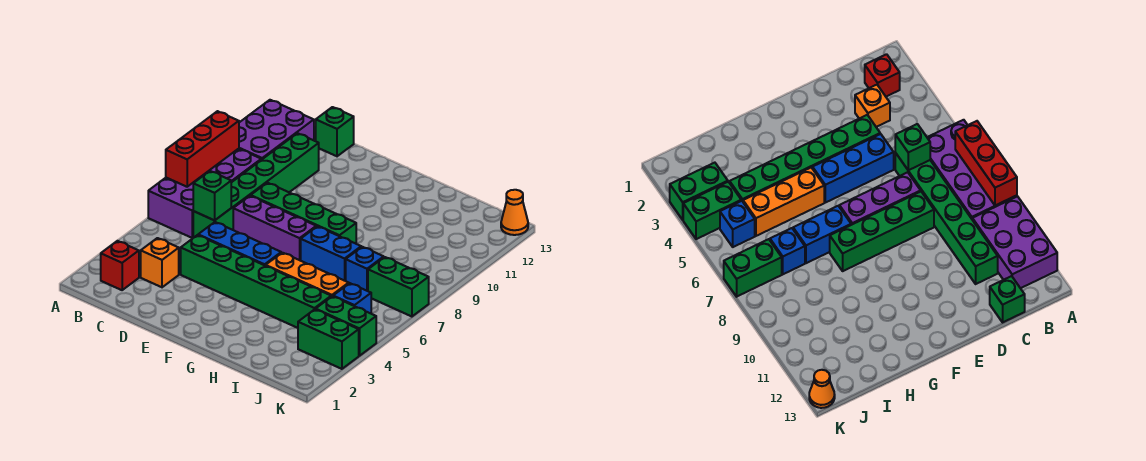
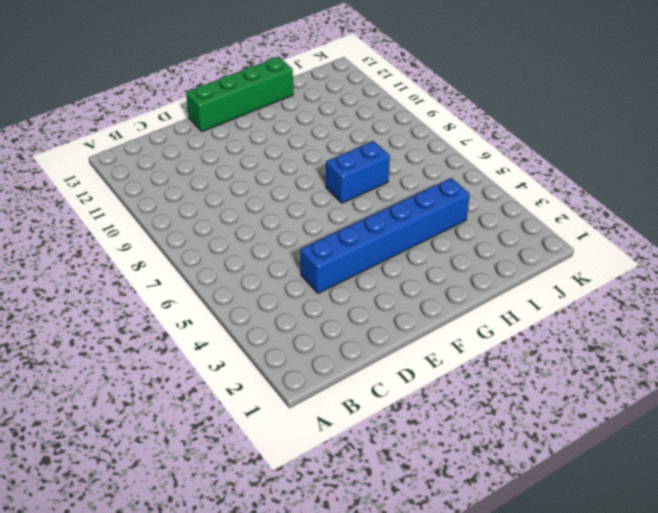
blue brick D4:I4 level 1 -> green brick D4:I4 level 1
green brick E13:H13 level 1 -> green brick D8:G8 level 1
none -> purple brick A6:B9 level 1
none -> purple brick A10:B12 level 1
none -> red brick B2 level 1

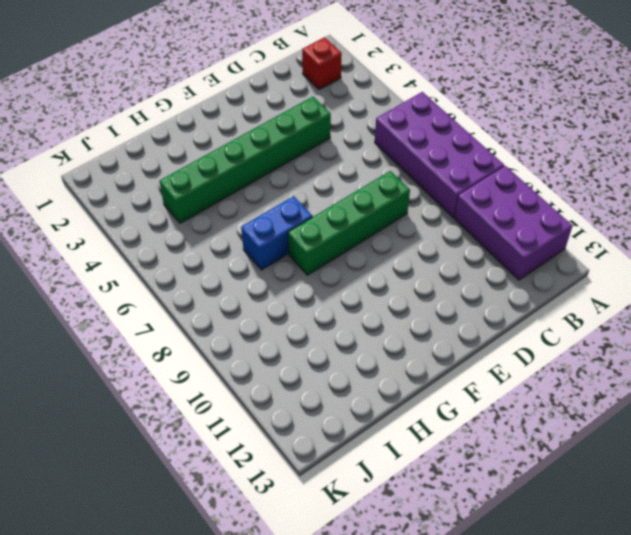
none -> orange brick C3 level 1
none -> green brick C6:C11 level 1
none -> green brick C13 level 1

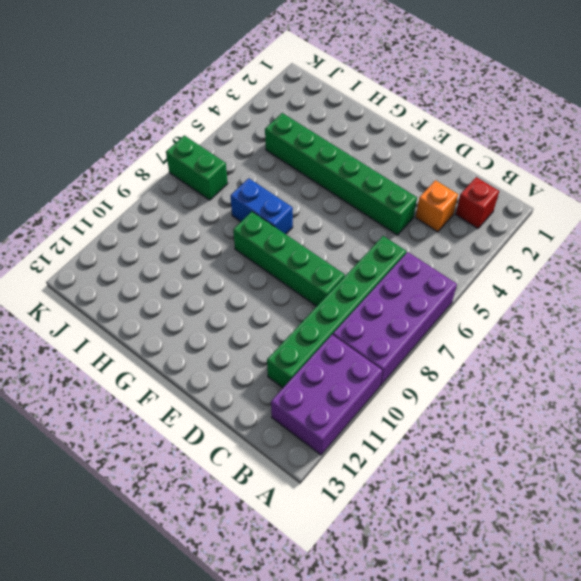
none -> green brick C13 level 1
none -> blue brick D5:F5 level 1
none -> purple brick D7:F7 level 1

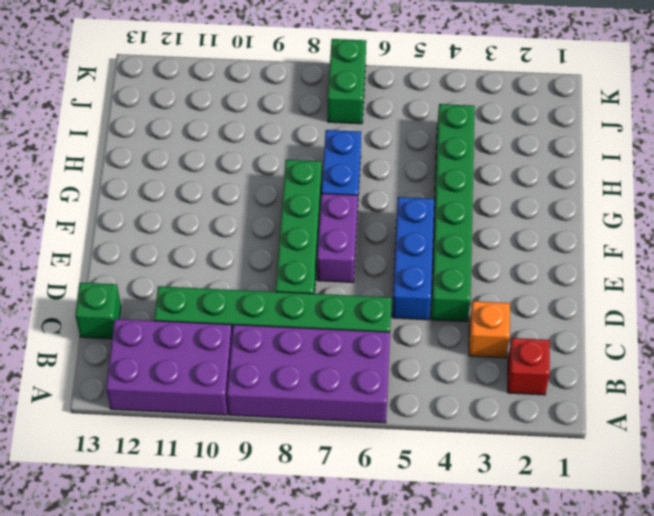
purple brick E7:F7 level 1 -> purple brick D7:F7 level 1
none -> orange brick G5:I5 level 1
none -> blue brick I7 level 1
none -> green brick J3:K3 level 1

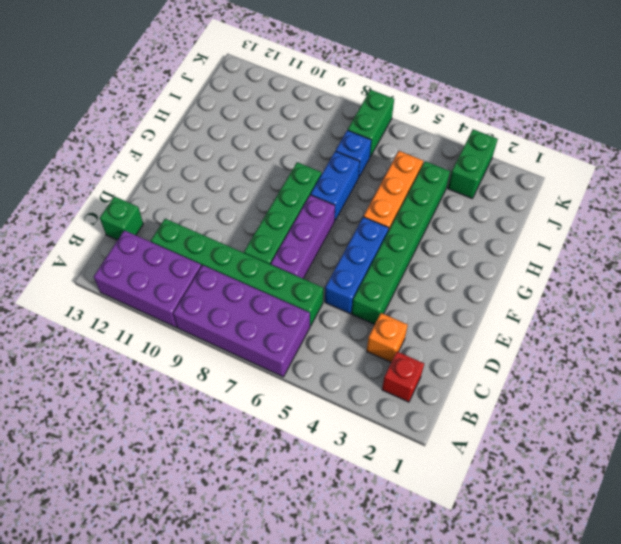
none -> green brick J4:K4 level 1
none -> blue brick J5 level 1
none -> orange cone K13 level 1

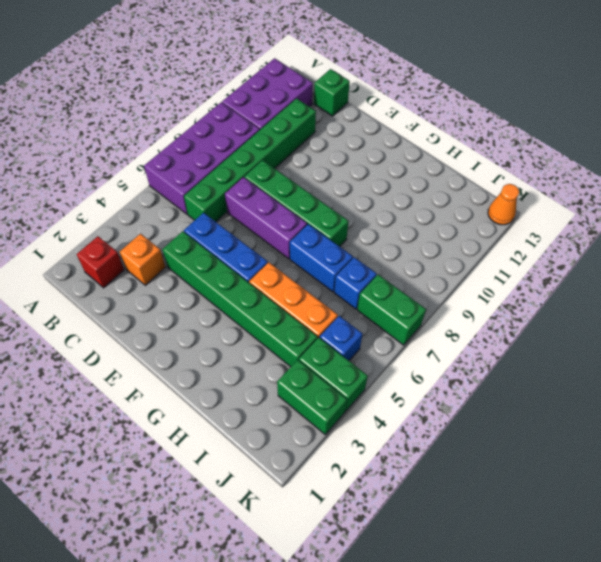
none -> red brick A7:A9 level 2
none -> green brick C6 level 2

